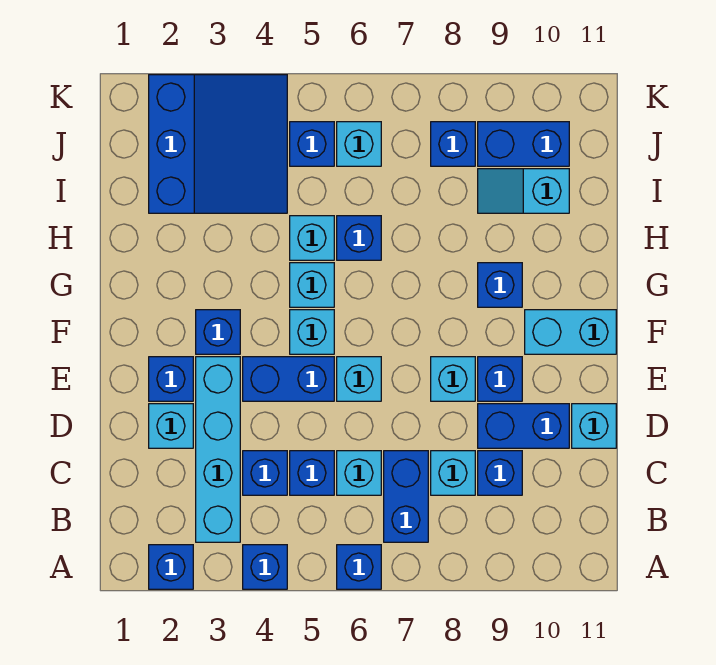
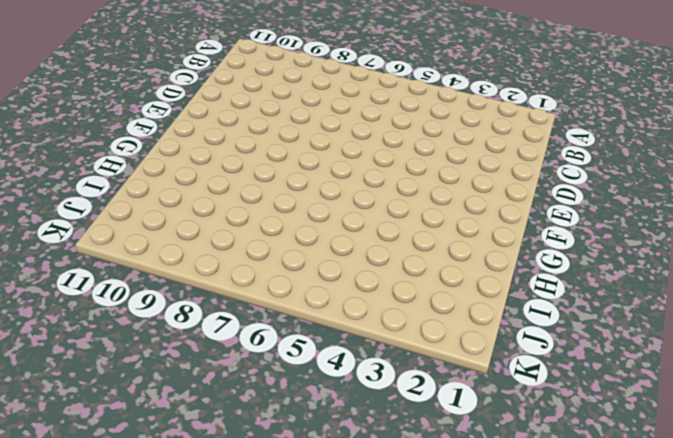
none -> blue brick A2 level 1
none -> blue brick A4 level 1
none -> blue brick A6 level 1
none -> cyan brick B3:E3 level 1

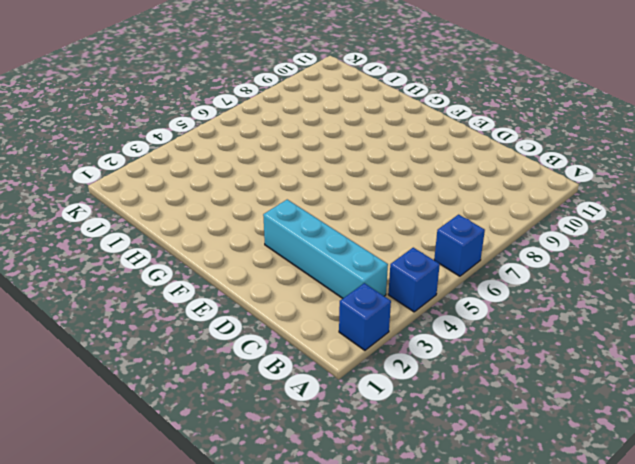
none -> blue brick B7:C7 level 1
none -> blue brick C4 level 1
none -> blue brick C5 level 1
none -> cyan brick C6 level 1

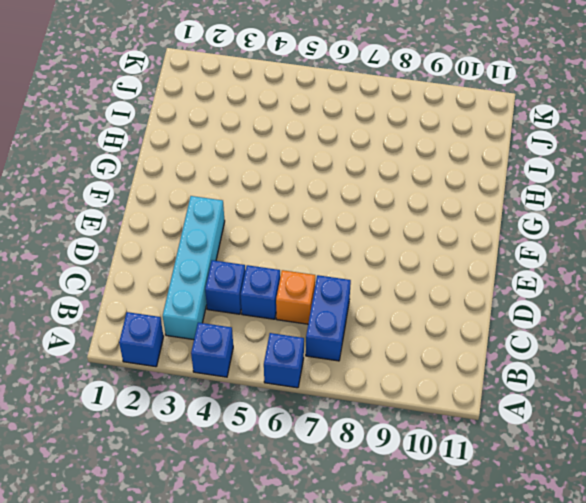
orange brick C6 level 1 -> cyan brick C6 level 1
none -> cyan brick C8 level 1
none -> blue brick C9 level 1
none -> cyan brick D2 level 1
none -> blue brick D9:D10 level 1

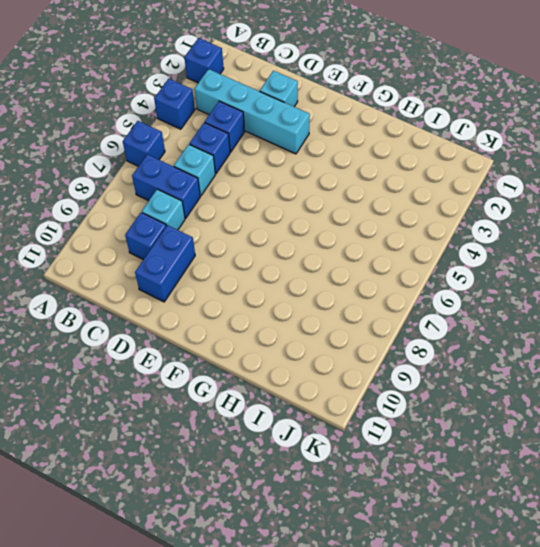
none -> cyan brick D11 level 1
none -> blue brick E2 level 1
none -> blue brick E4:E5 level 1
none -> cyan brick E6 level 1

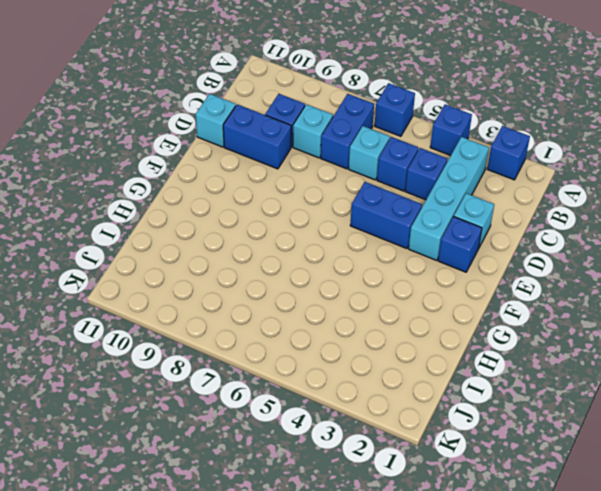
none -> cyan brick E6 level 1
none -> cyan brick E8 level 1
none -> blue brick E9 level 1
none -> blue brick F3 level 1

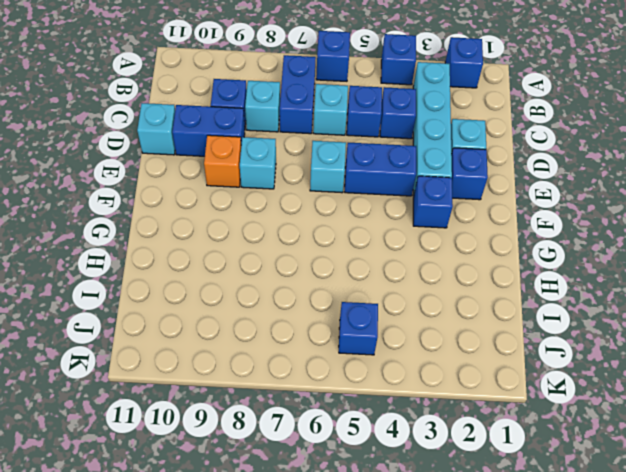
orange brick E9 level 1 -> blue brick E9 level 1
none -> cyan brick F5 level 1
none -> cyan brick F10:F11 level 1
none -> cyan brick G5 level 1
none -> blue brick G9 level 1

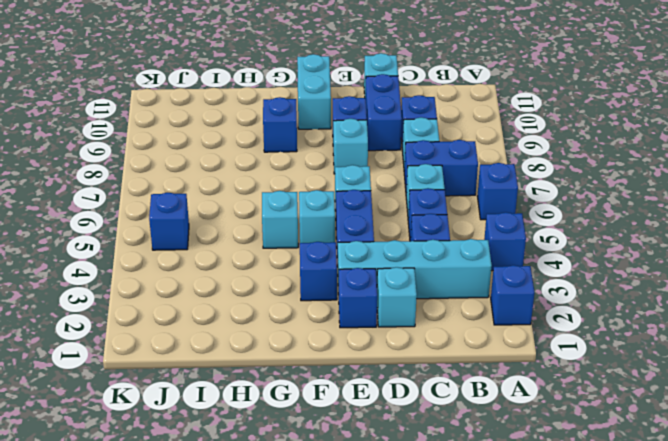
none -> cyan brick H5 level 1
none -> blue brick H6 level 1
none -> blue slope I2:K4 level 1 top 2
none -> cyan slope I9:I10 level 1 top 10

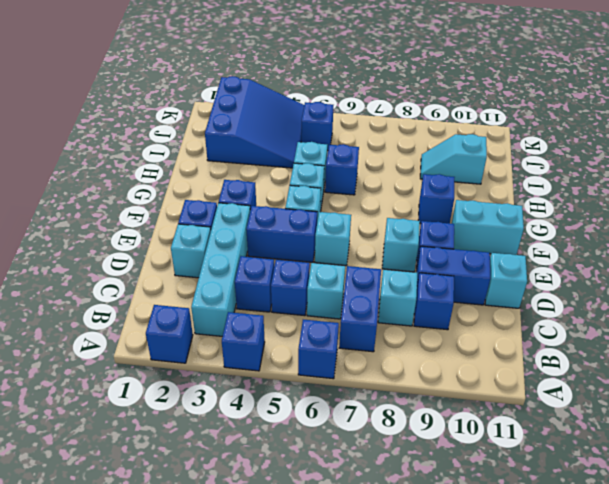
none -> cyan brick J6 level 1
none -> blue brick J8 level 1
none -> blue brick J9:J10 level 1

